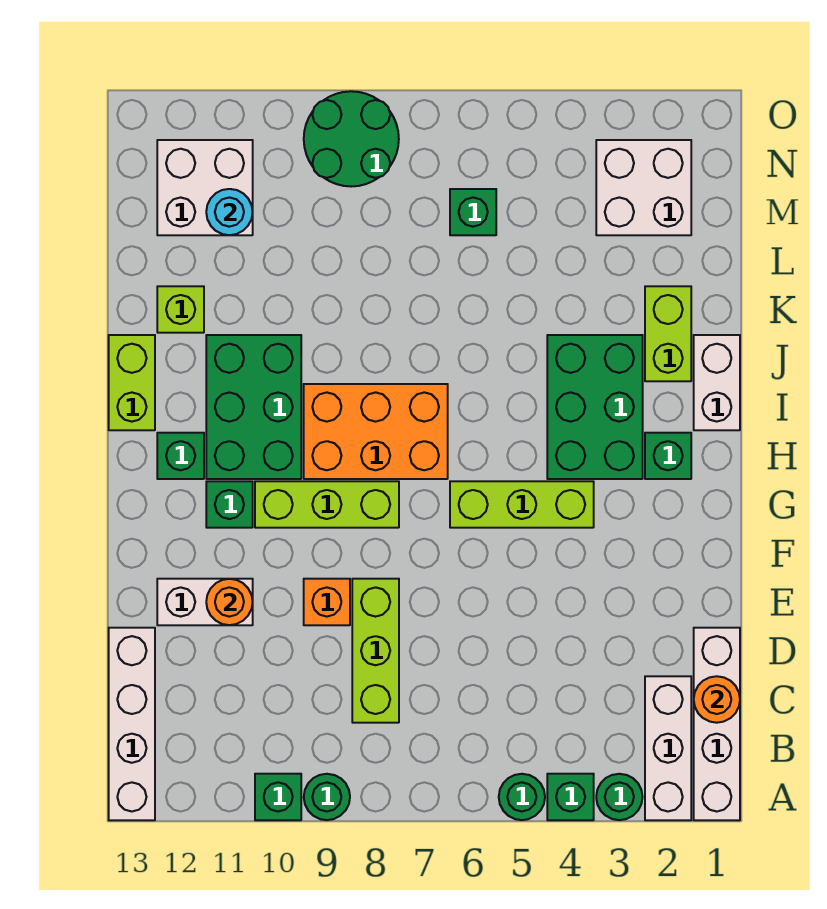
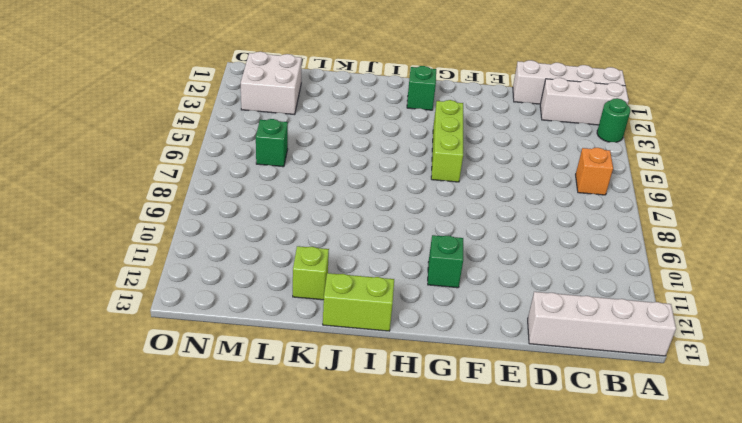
orange brick B6 level 1 -> orange brick E9 level 1
none -> green brick A4 level 1
none -> green round brick A5 level 1
none -> green round brick A9 level 1
none -> green brick A10 level 1

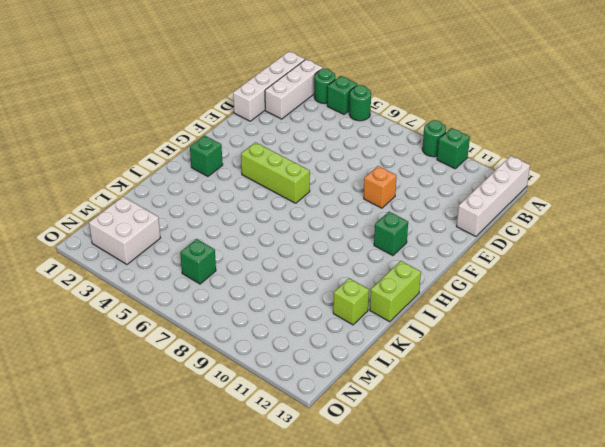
none -> lime brick C8:E8 level 1
none -> white brick E11:E12 level 1
none -> lime brick G8:G10 level 1
none -> green brick H3:J4 level 1

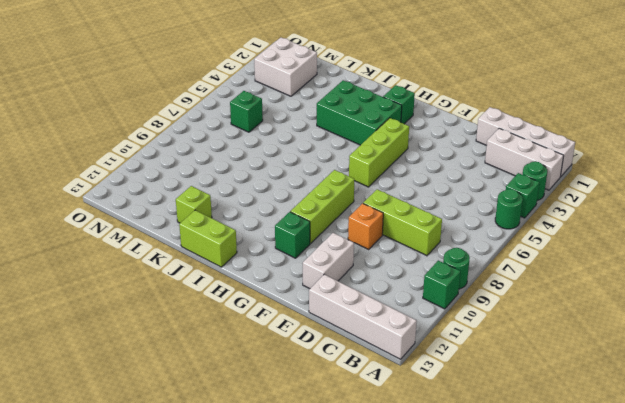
none -> orange brick H7:I9 level 1
none -> green brick H10:J11 level 1
none -> green brick H12 level 1
none -> white brick I1:J1 level 1

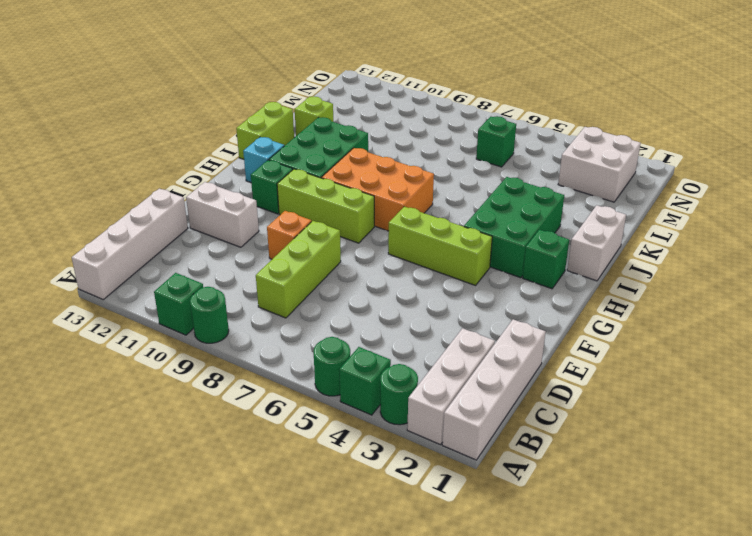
cyan brick H12 level 1 -> green brick H12 level 1
none -> lime brick J2:K2 level 1
none -> white brick M11:N12 level 1
none -> green round brick N8:O9 level 1
none -> orange round brick C1 level 2

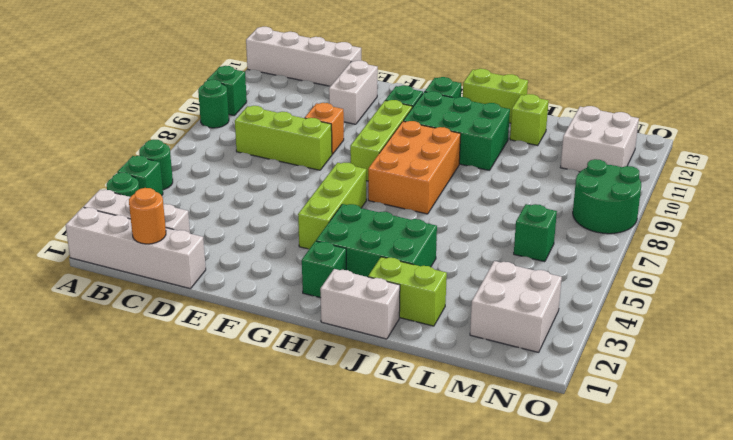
none -> orange round brick E11 level 2
none -> cyan round brick M11 level 2

